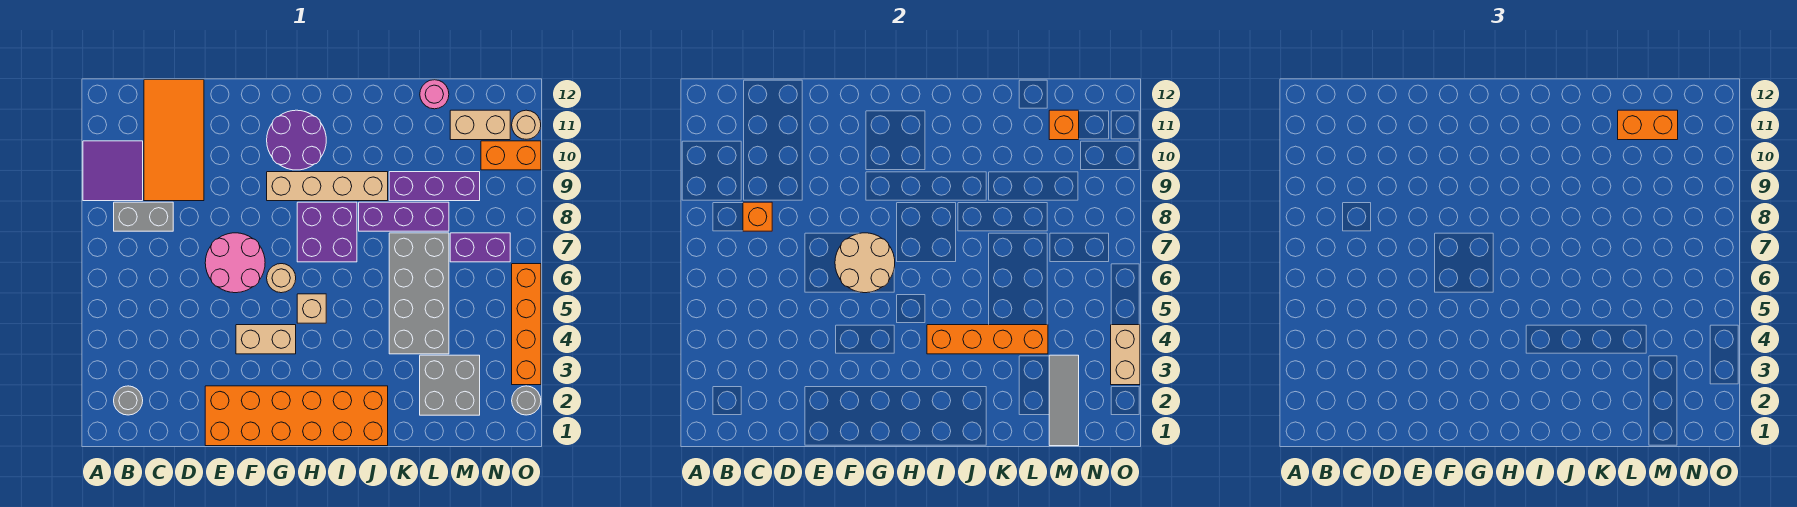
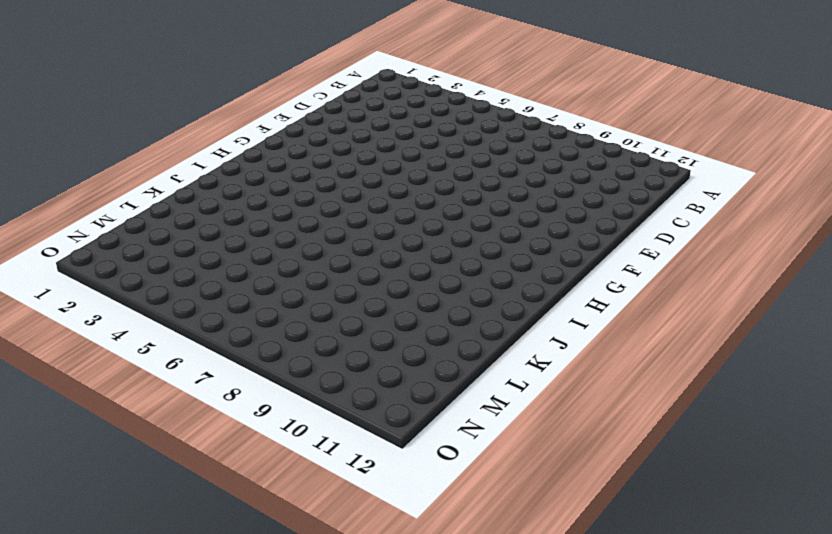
none -> purple tile A9:B10 level 1
none -> grey round brick B2 level 1
none -> grey brick B8:C8 level 1
none -> orange tile C9:D12 level 1

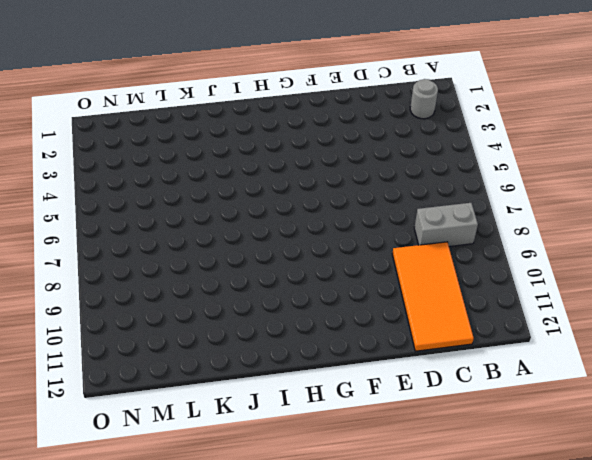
none -> purple tile A9:B10 level 1
none -> orange brick E1:J2 level 1
none -> pink round brick E6:F7 level 1
none -> tan brick F4:G4 level 1

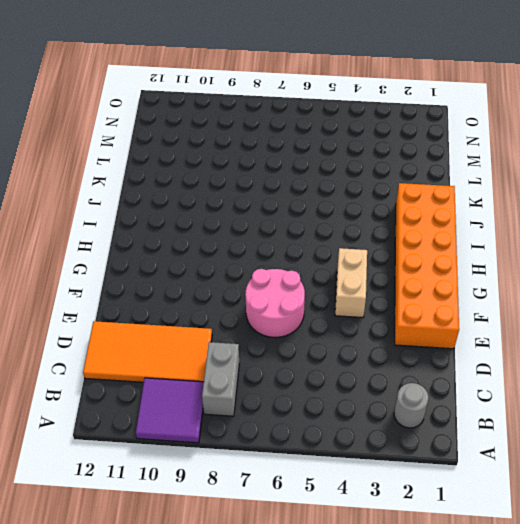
none -> tan round brick G6 level 1
none -> tan brick G9:J9 level 1
none -> purple round brick G10:H11 level 1
none -> tan brick H5 level 1

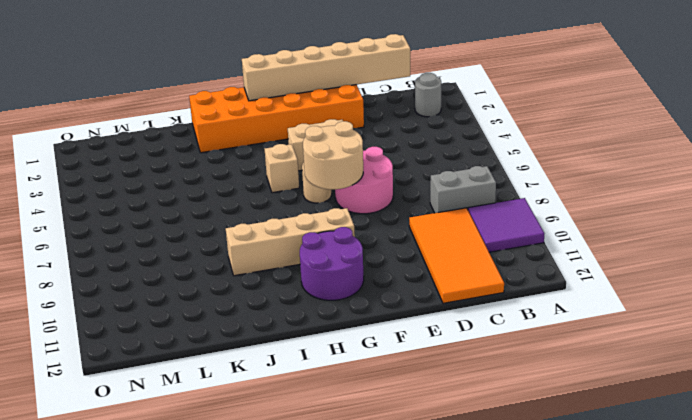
tan brick C1:H1 level 2 -> none
none -> purple brick H7:I8 level 1
none -> purple brick J8:L8 level 1
none -> grey brick K4:L7 level 1
none -> purple brick K9:M9 level 1

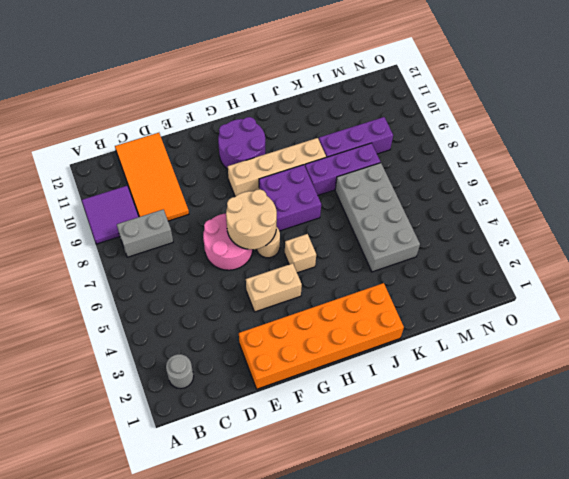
none -> grey brick L2:M3 level 1
none -> pink round brick L12 level 1
none -> purple brick M7:N7 level 1
none -> tan brick M11:N11 level 1

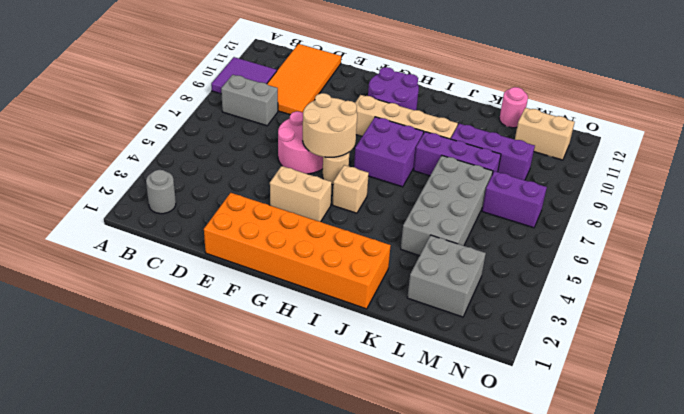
none -> orange brick N10:O10 level 1
none -> grey round brick O2 level 1
none -> orange brick O3:O6 level 1
none -> tan round brick O11 level 1

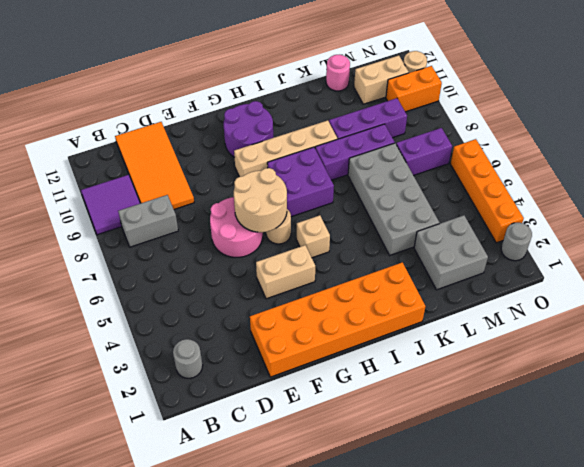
none -> orange brick C8 level 2
none -> orange brick I4:L4 level 2
none -> grey tile M1:M3 level 2
none -> orange brick M11 level 2

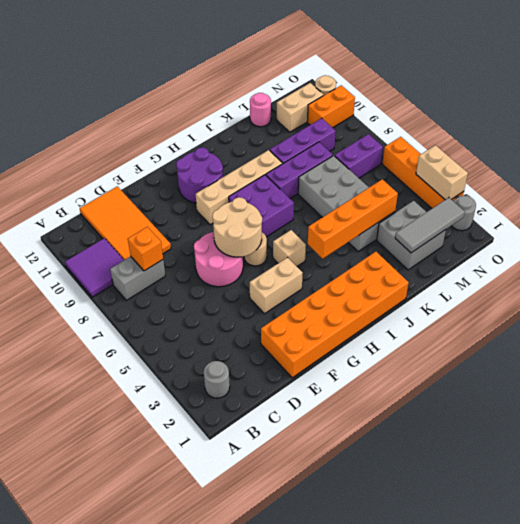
grey tile L2:N2 level 2 -> grey tile M1:M3 level 2
none -> orange brick M11 level 2
none -> orange brick L11:M11 level 3

